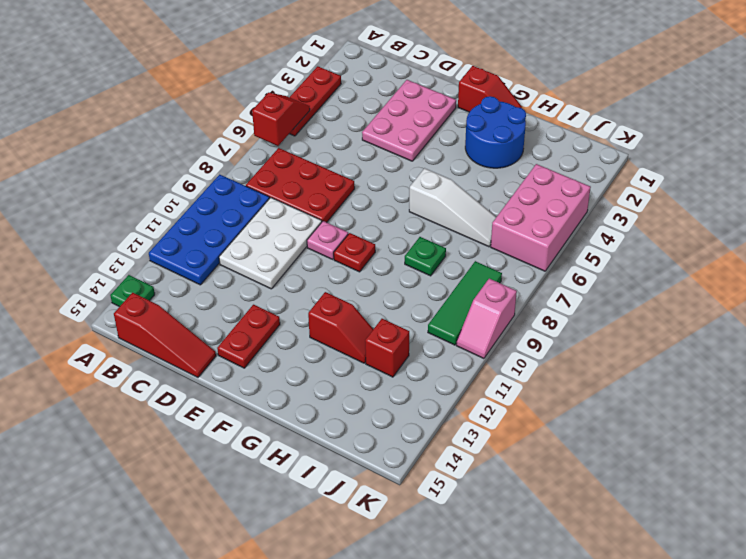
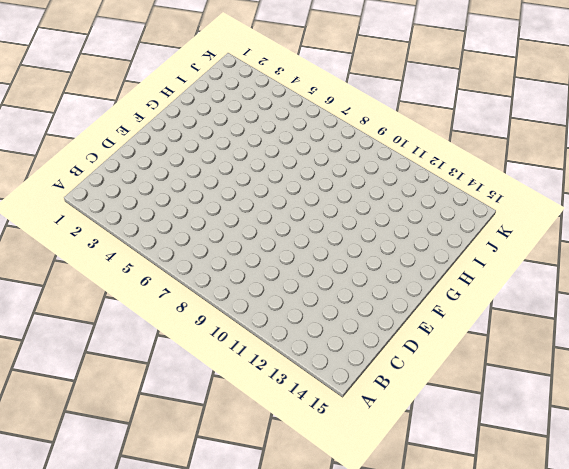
none -> red plate A3:A5 level 1
none -> blue plate A9:B12 level 1
none -> green plate A14 level 1

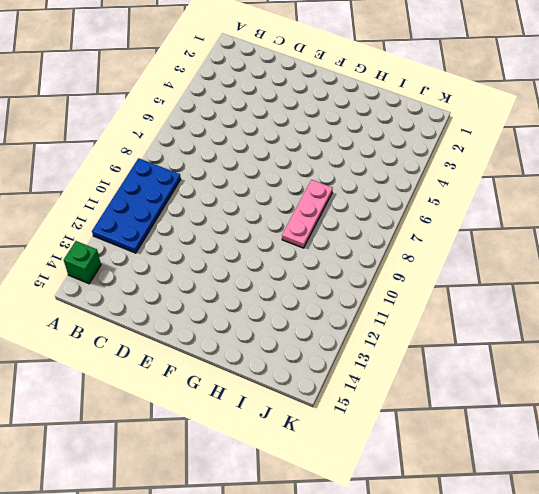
green brick A14 level 1 -> green plate A14 level 1
pink plate H7:H9 level 1 -> green plate H8 level 1
none -> red plate A3:A5 level 1
none -> red plate B7:D8 level 1
none -> red slope B15:D15 level 1 top B

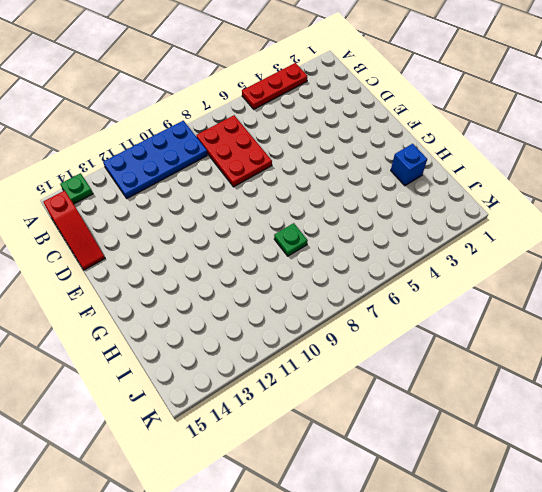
blue brick H2 level 1 -> blue round brick G2:H3 level 1
none -> white plate C9:D11 level 1
none -> pink plate D2:E4 level 1
none -> pink plate E9 level 1

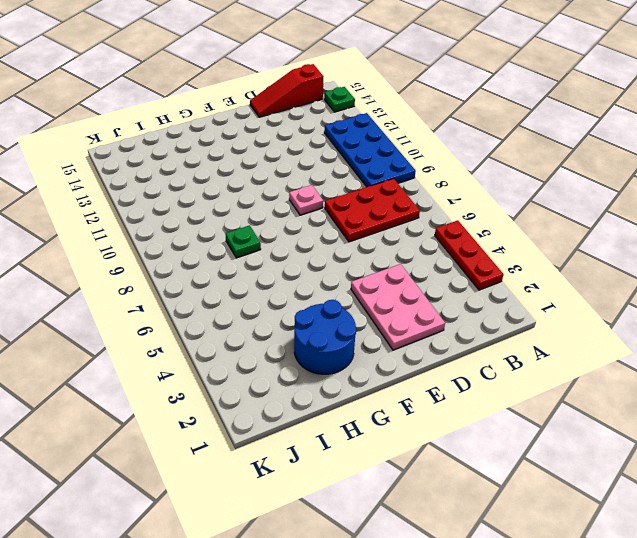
none -> white plate C9:D11 level 1
none -> red plate E13:E14 level 1
none -> red slope F1:G1 level 1 top F

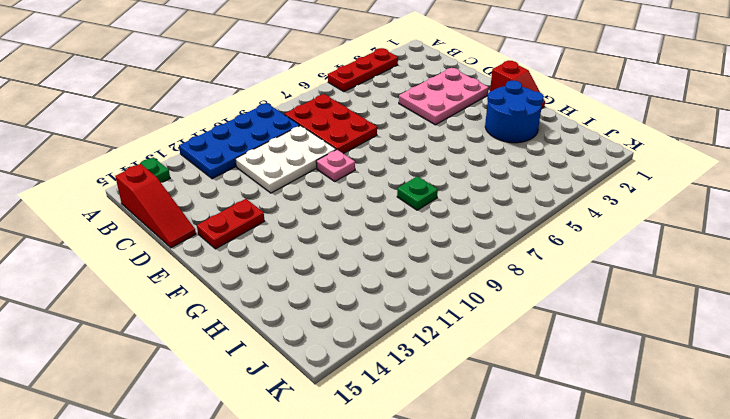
none -> red plate F9 level 1
none -> white slope G6:I6 level 1 top G
none -> red slope G12:H12 level 1 top G

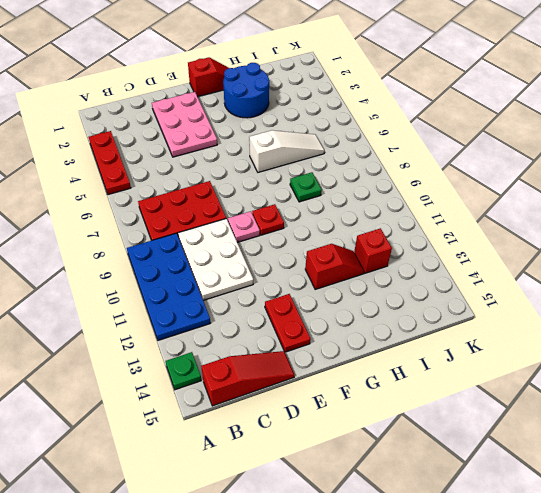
none -> pink brick J4:K6 level 1
none -> green tile J8:J10 level 1
none -> pink slope K9:K10 level 1 top 9

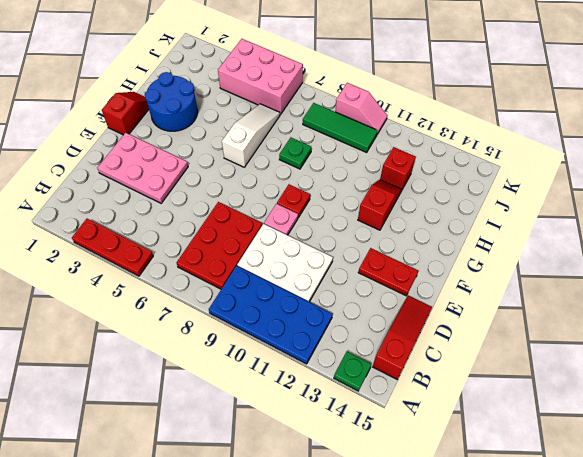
none -> red slope A5:A6 level 2 top 6

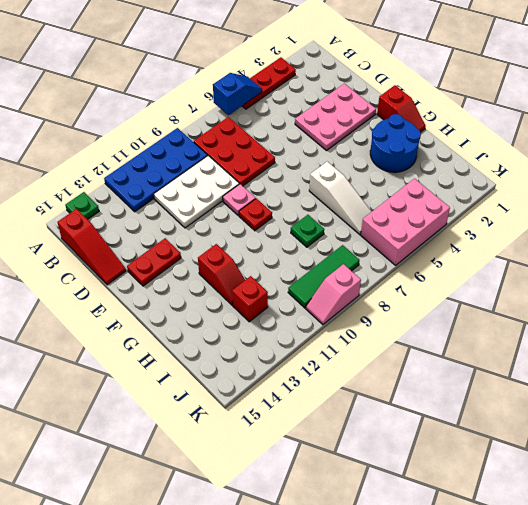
blue slope A5:A6 level 2 top 6 -> red slope A5:A6 level 2 top 6

